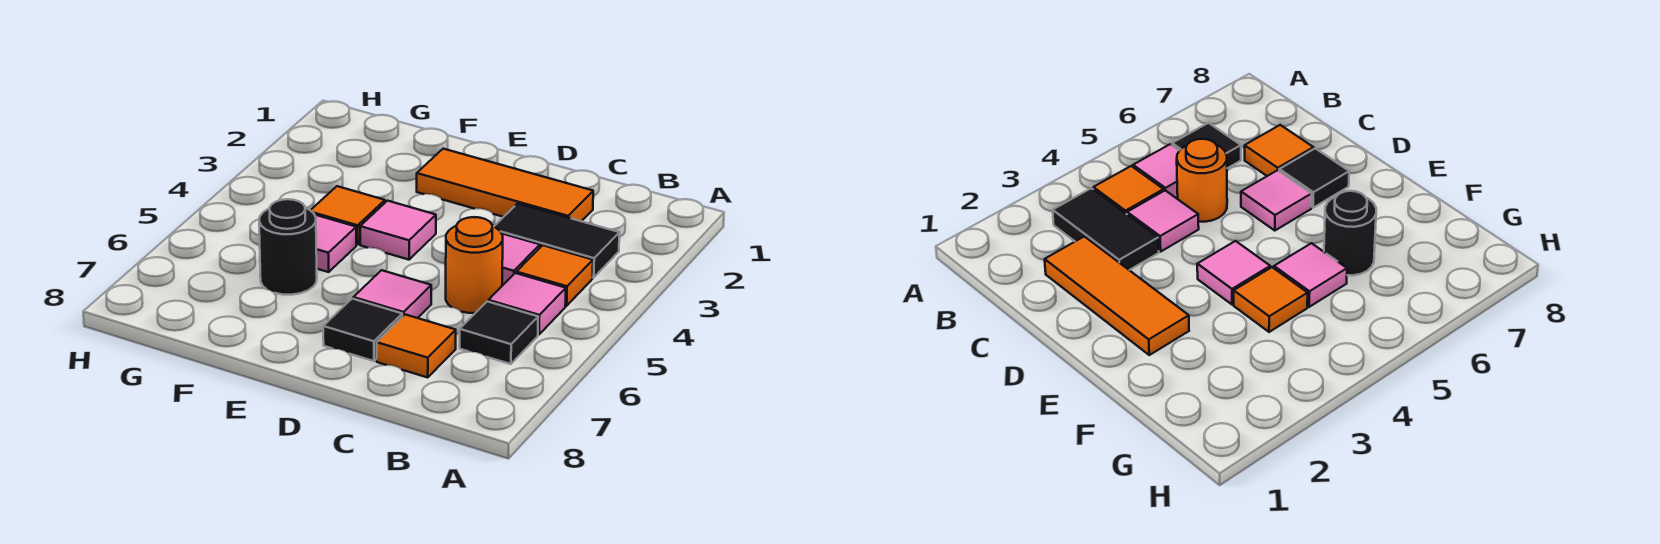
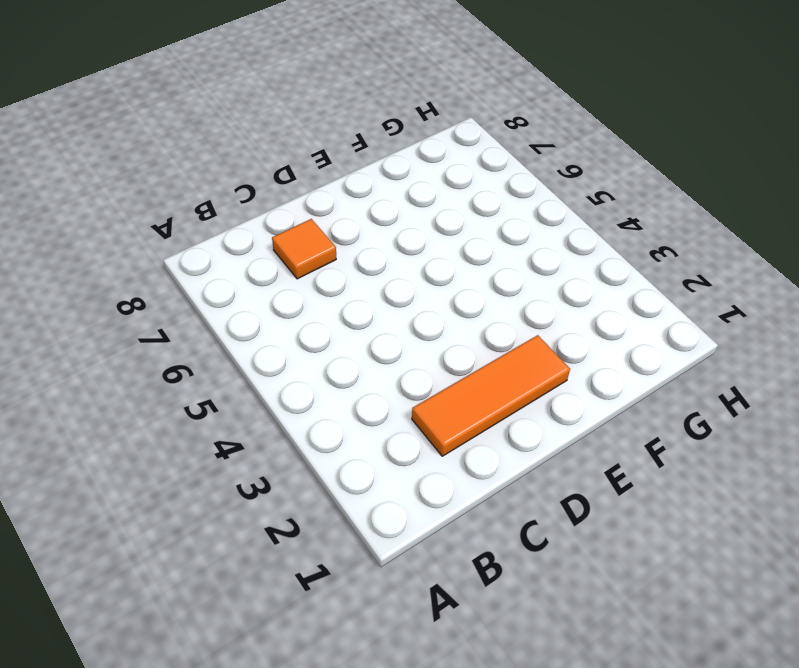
none -> black tile B3:C3 level 1
none -> orange tile B4 level 1
none -> pink tile B5 level 1

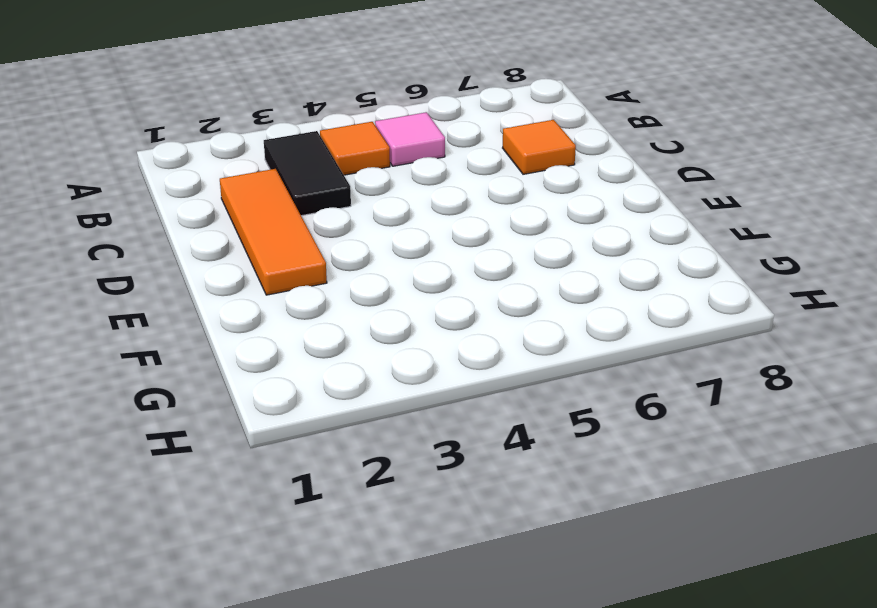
none -> black tile B6 level 1
none -> pink tile C4 level 1
none -> orange round brick C5 level 1

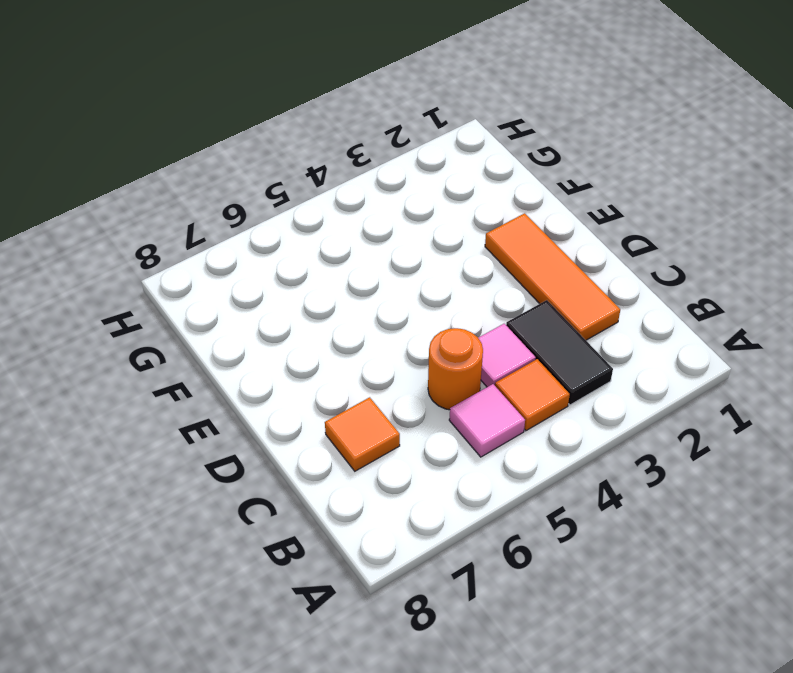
none -> black tile B6 level 1
none -> pink tile D6 level 1
none -> black tile D7 level 1

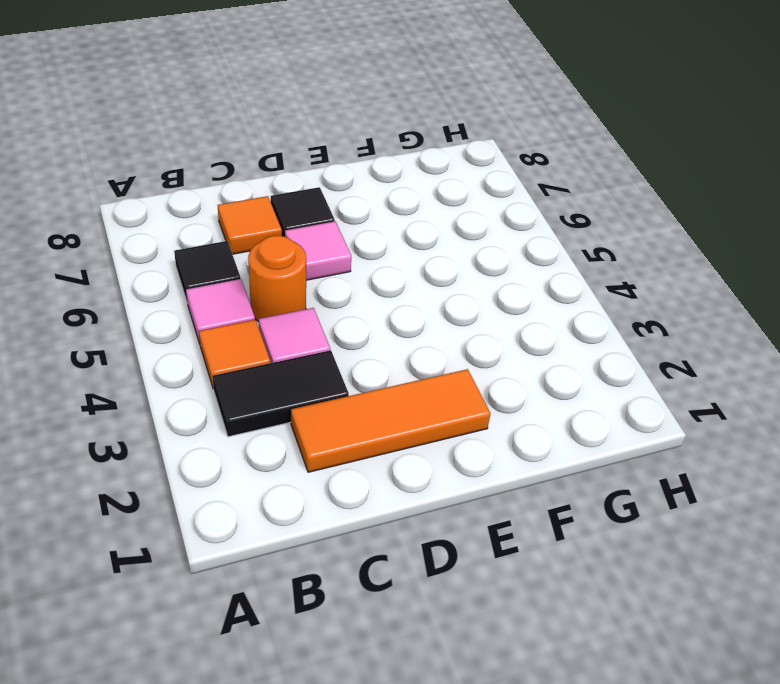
none -> pink tile E4 level 1
none -> orange tile F4 level 1
none -> pink tile F5 level 1

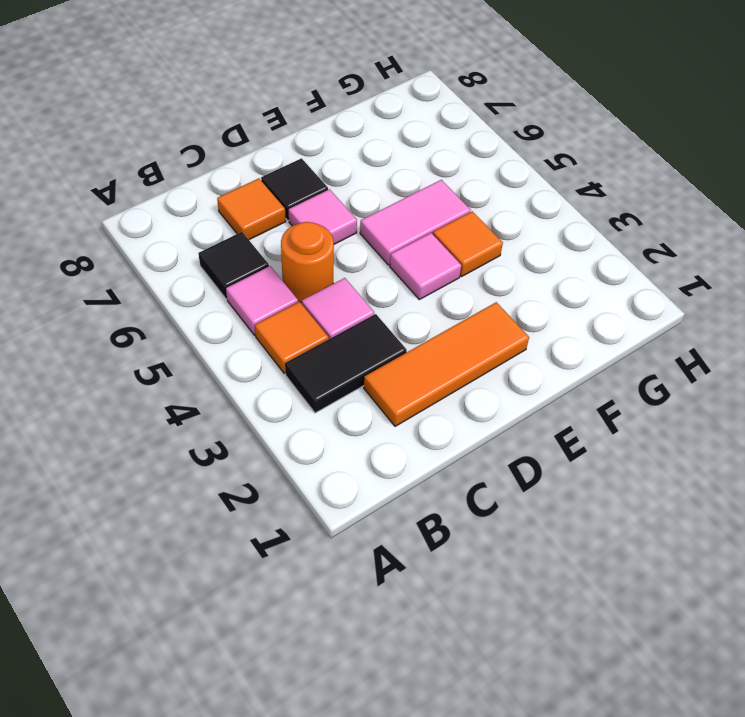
pink tile E5:F5 level 1 -> pink tile F5 level 1
none -> black round brick F6 level 1

